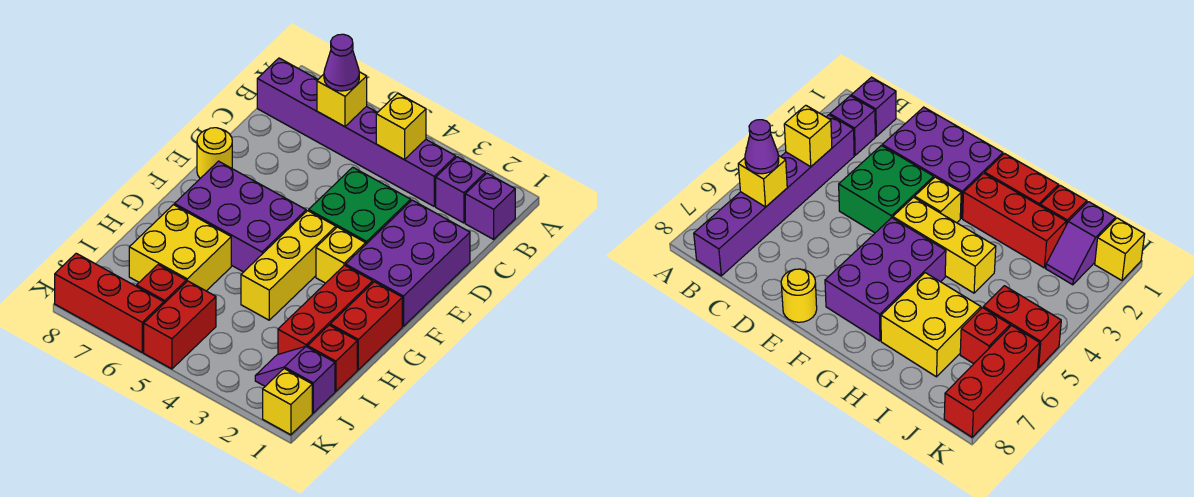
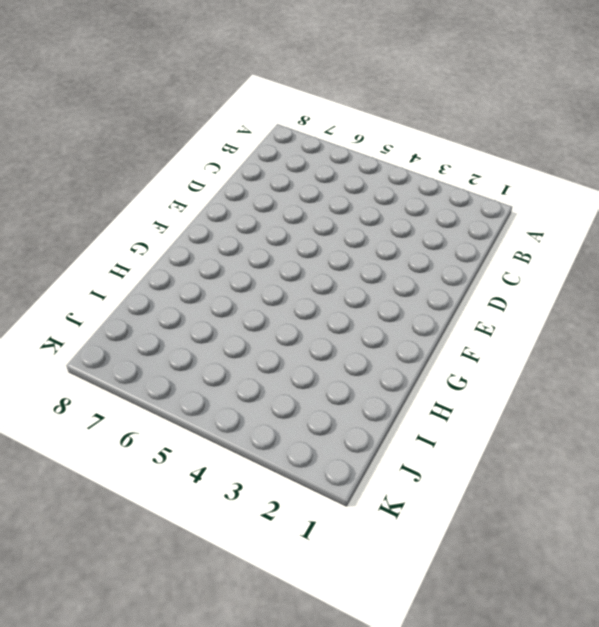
none -> purple brick B1 level 1
none -> purple brick B2 level 1
none -> purple brick B3:B8 level 1

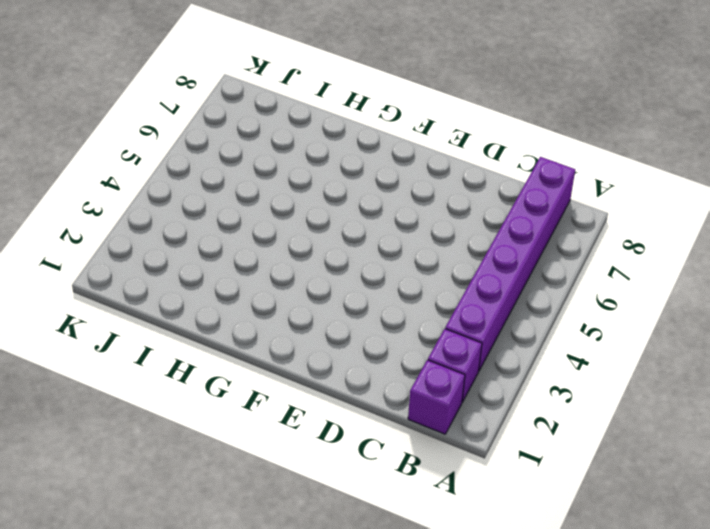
none -> purple brick D1:F2 level 1
none -> green brick D3:E4 level 1
none -> yellow round brick E8 level 1

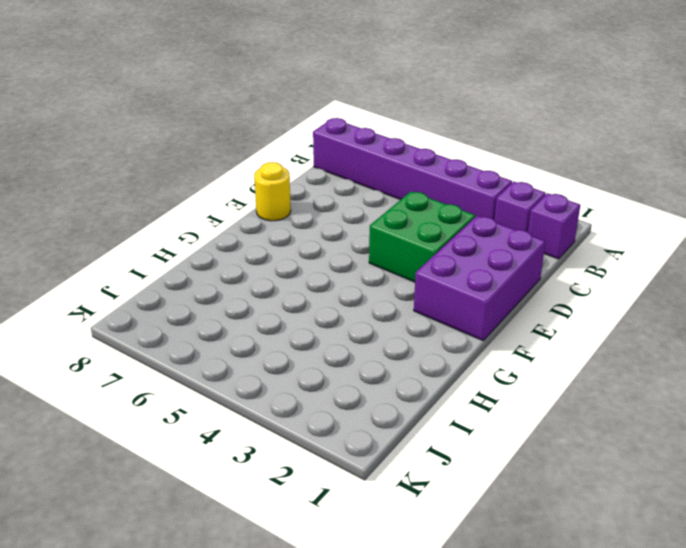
none -> yellow brick F3 level 1
none -> yellow brick F4:H4 level 1
none -> purple brick F5:G7 level 1

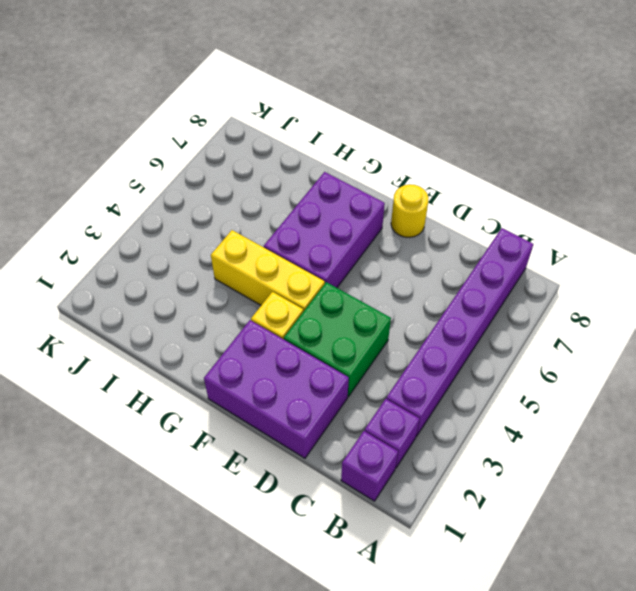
none -> red brick G1:H1 level 1
none -> red brick G2:I2 level 1
none -> yellow brick H6:I7 level 1

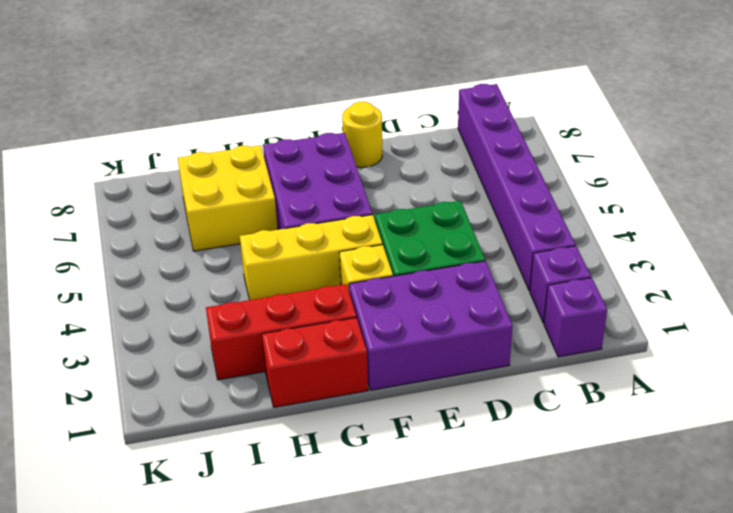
none -> red brick I1 level 1
none -> purple slope J1:J2 level 1 top 1
none -> red brick J5:K5 level 1

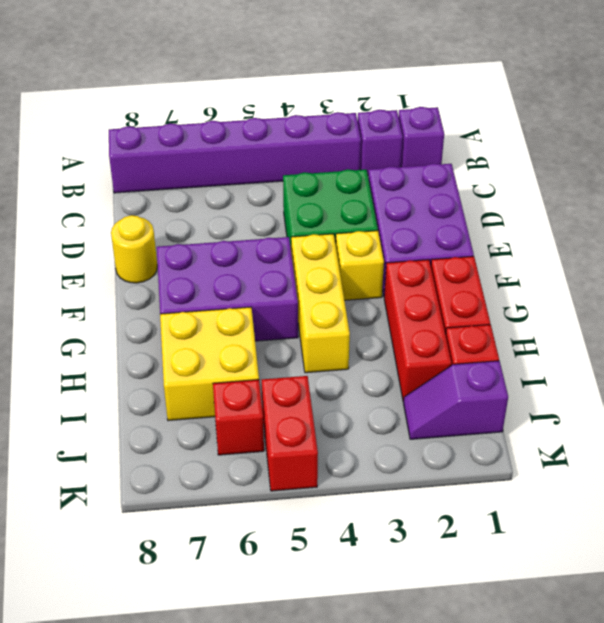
none -> yellow brick K1 level 1
none -> red brick K6:K8 level 1
none -> yellow brick B4 level 2

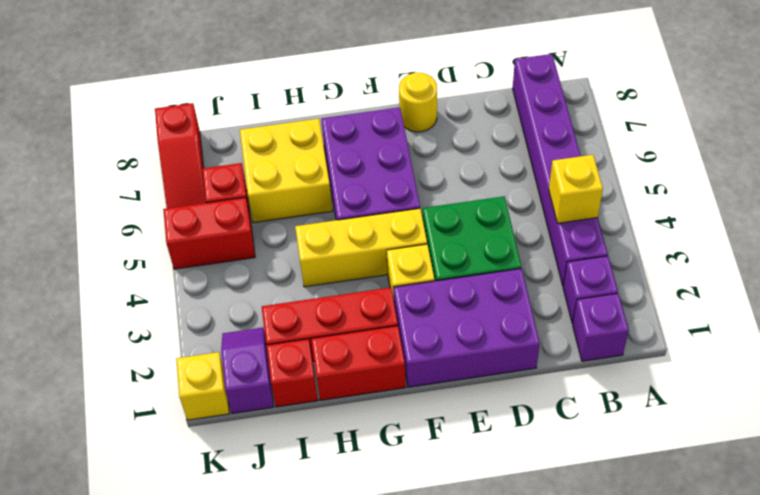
red slope K6:K8 level 1 top 8 -> red brick K6:K8 level 1
none -> yellow brick B6 level 2
none -> purple cone B6 level 3

